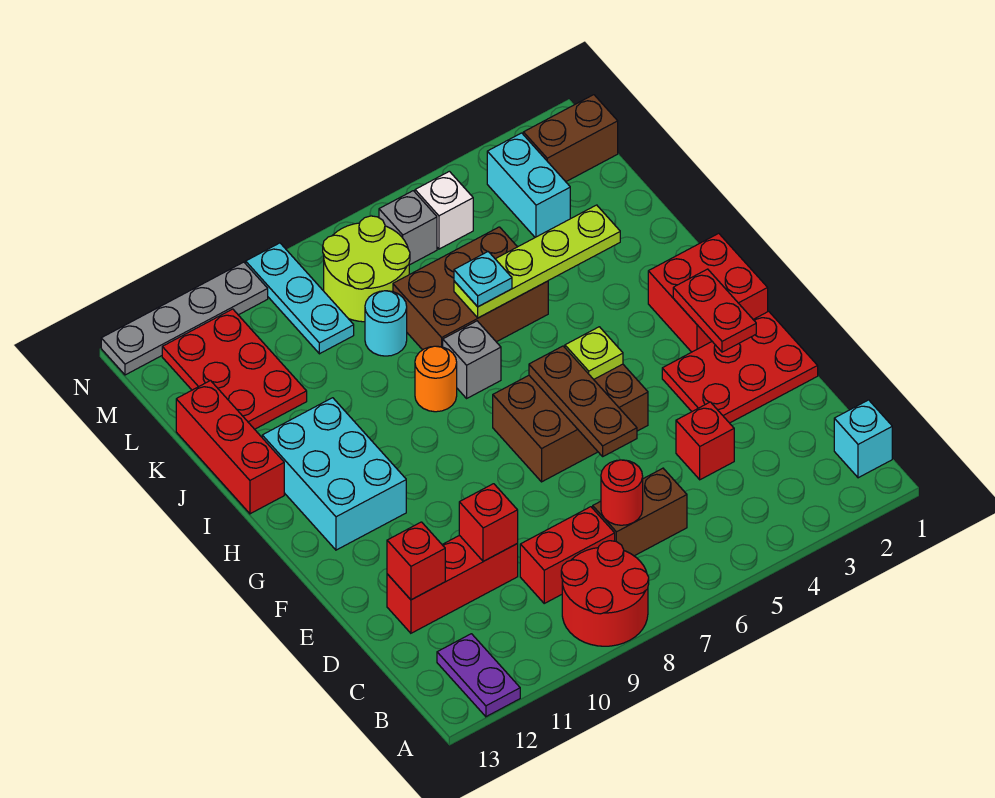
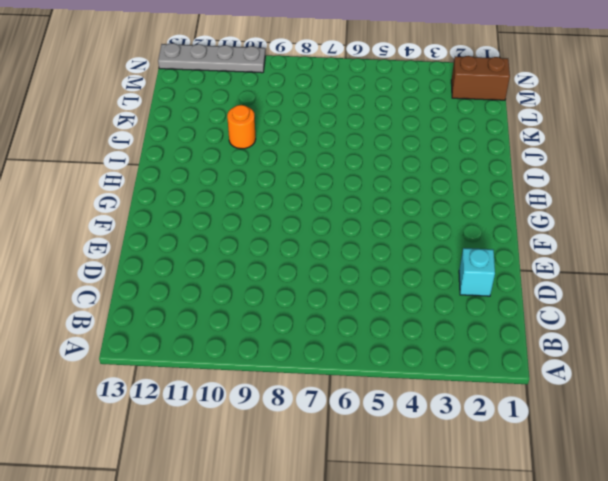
cyan brick D2 level 1 -> cyan brick B1 level 1
orange round brick J10 level 1 -> orange round brick I8 level 1
none -> red round brick A8:B9 level 1
none -> purple plate A12:B12 level 1
none -> brown brick C6:C7 level 1
none -> red brick C8:C9 level 1

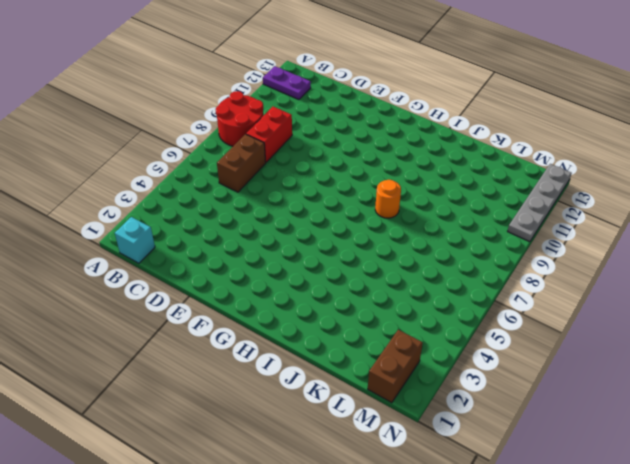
none -> red brick D4 level 1
none -> red brick D10:D12 level 1
none -> red plate E1:F3 level 1
none -> brown brick F5:G7 level 1

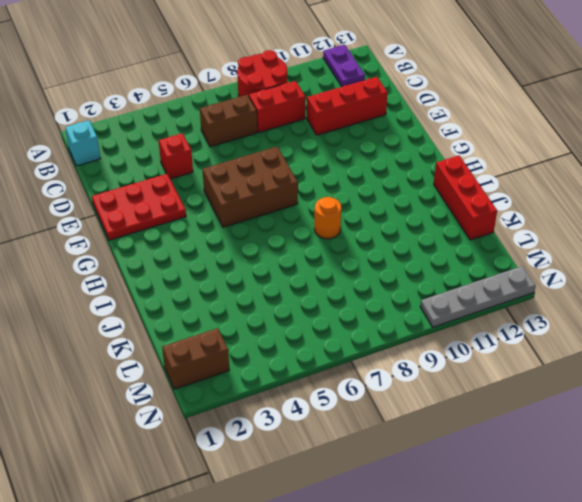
none -> red brick G1:H2 level 1
none -> cyan brick G11:I12 level 1
none -> grey brick I7 level 1
none -> brown brick J5:K7 level 1

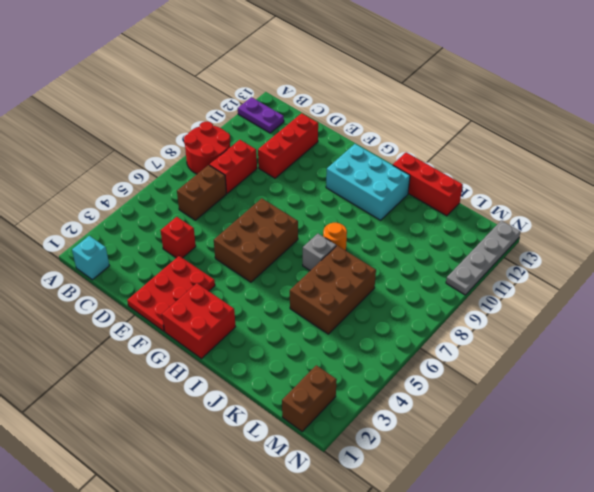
none -> cyan round brick K8 level 1
none -> red plate K11:M12 level 1
none -> cyan brick L3:M3 level 1
none -> lime round brick L7:M8 level 1

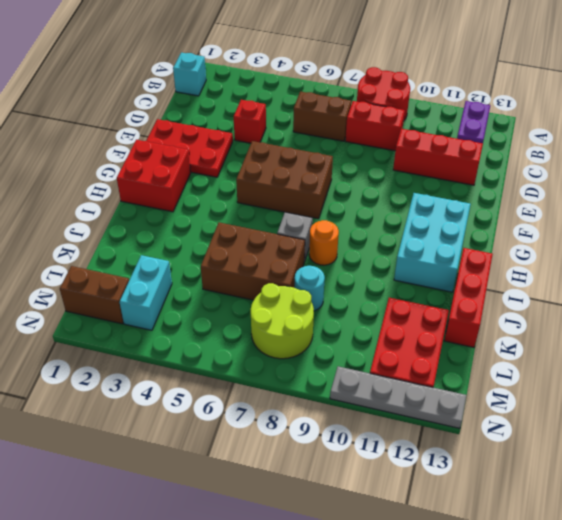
none -> cyan plate L9:N9 level 1
none -> white brick M5 level 1
none -> grey brick M6 level 1
none -> red round brick C7 level 2

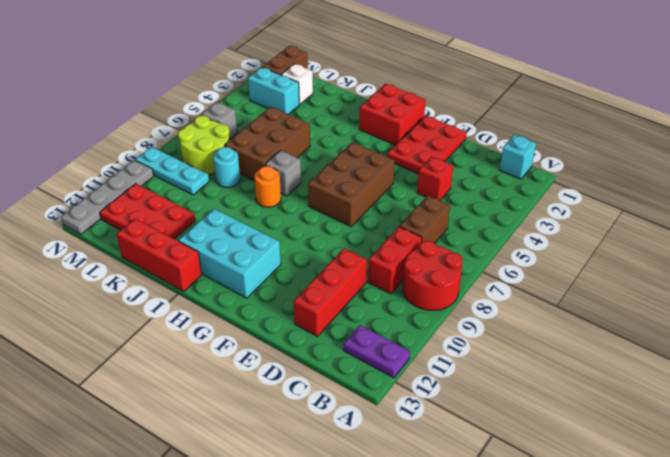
white brick L2 level 1 -> white brick M5 level 1
none -> red round brick C7 level 2
none -> red brick D10 level 2
none -> red brick D12 level 2
none -> brown plate E6:G6 level 2

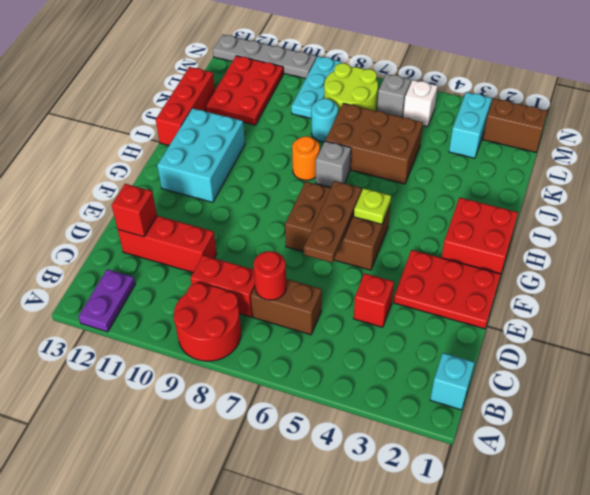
none -> red brick D10 level 2
none -> red plate F2:G2 level 2
none -> lime plate J3:J6 level 2
none -> cyan plate J6 level 3

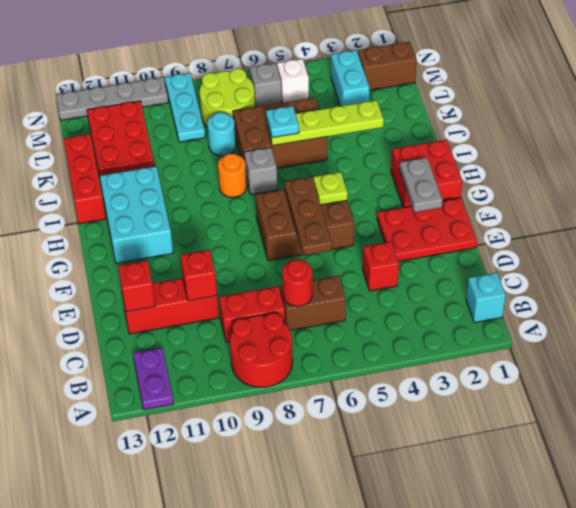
grey plate F2:G2 level 2 -> red plate F2:G2 level 2

